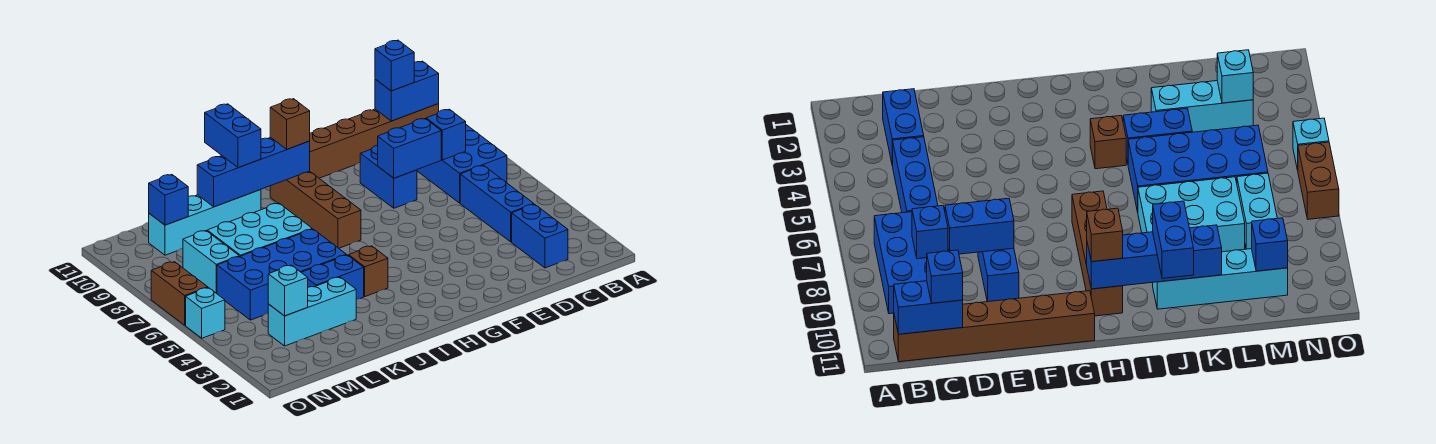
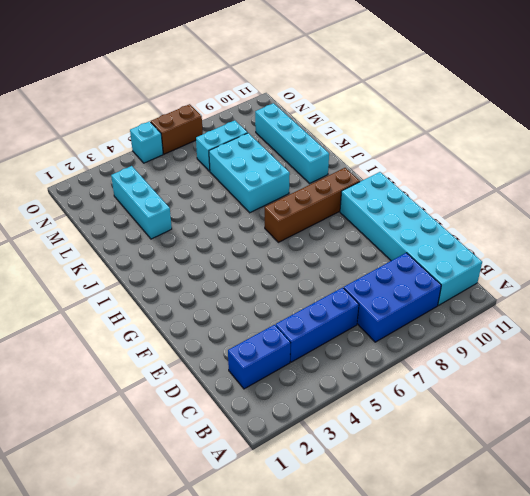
cyan brick B10:G11 level 1 -> brown brick B11:G11 level 1
none -> blue brick E8:E9 level 1
none -> brown brick I4 level 1
none -> blue brick J4:K4 level 1

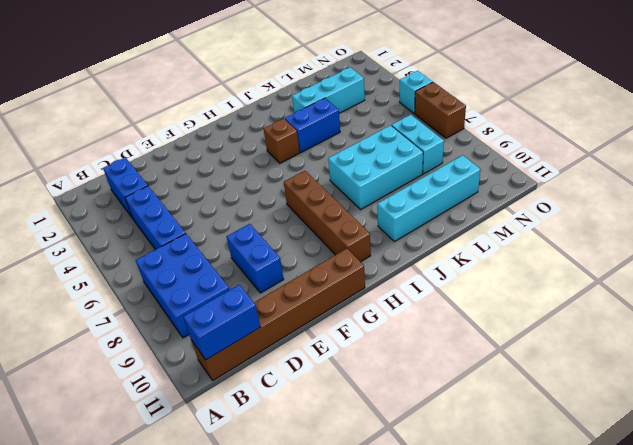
none -> blue brick J5:M6 level 1
none -> blue brick C8 level 2
none -> blue brick D8:E8 level 2

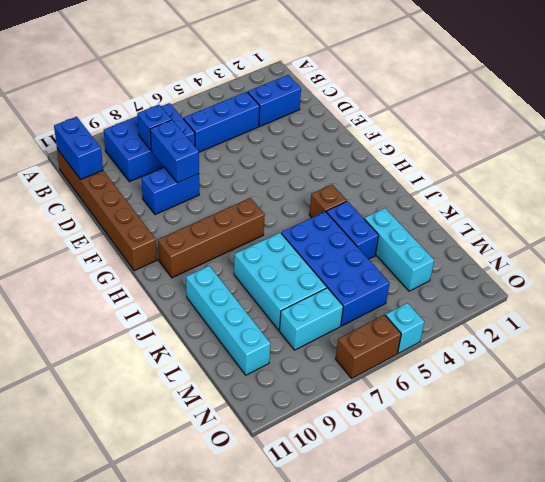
none -> blue brick H10:K10 level 2
none -> cyan brick M3 level 2
none -> blue brick M10 level 2

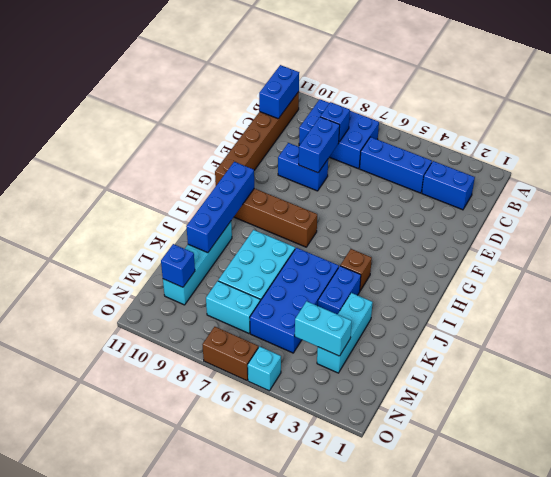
cyan brick M3:M4 level 2 -> cyan brick M3 level 2
none -> blue brick C11 level 3
none -> brown brick H10 level 3
none -> blue brick J10:J11 level 3

